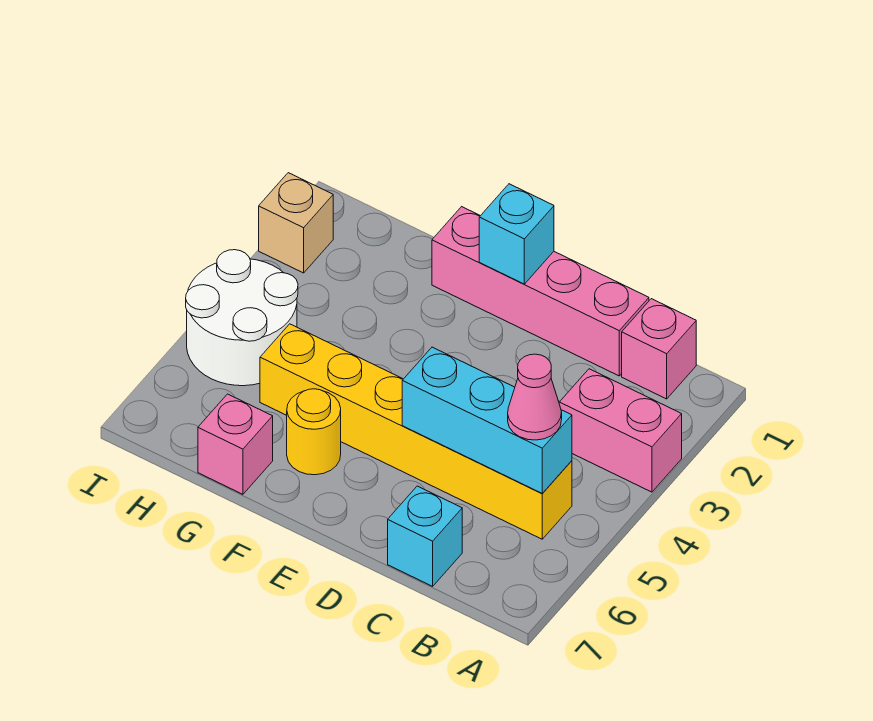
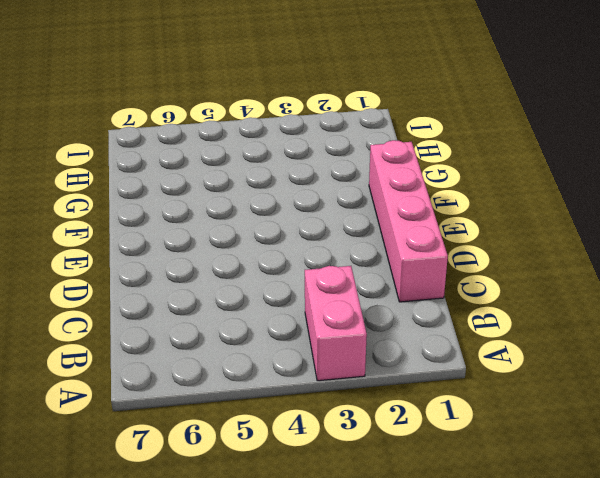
none -> pink brick B1 level 1
none -> yellow brick B5:G5 level 1
none -> cyan brick C7 level 1

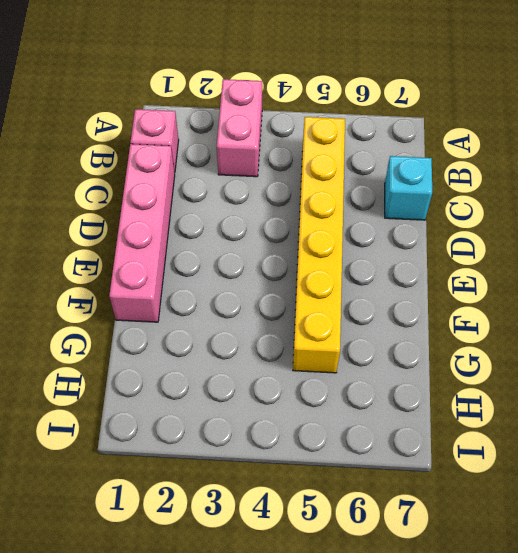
none -> yellow round brick F6 level 1
none -> pink brick G7 level 1
none -> white round brick H4:I5 level 1

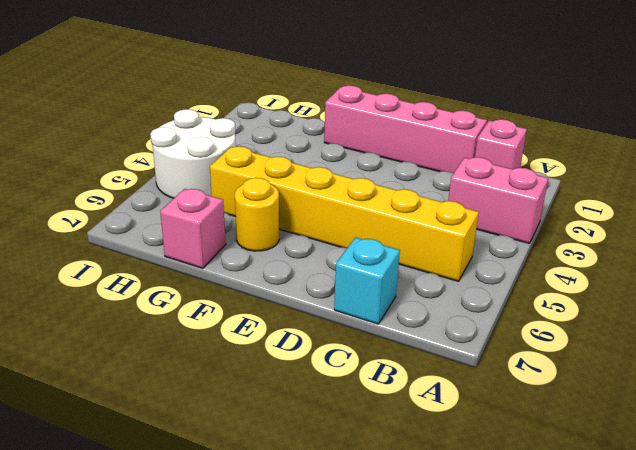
none -> tan brick I2 level 1
none -> cyan brick B5:D5 level 2
none -> cyan brick E1 level 2

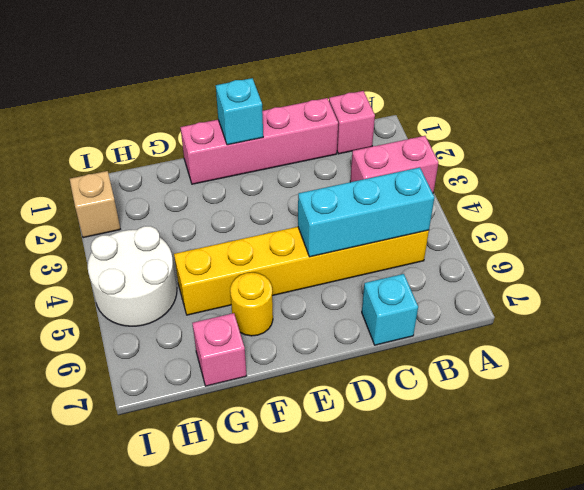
none -> pink cone B5 level 3

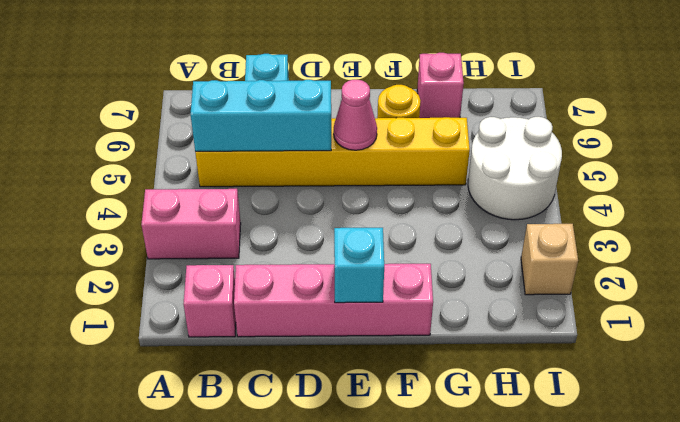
pink cone E5 level 2 -> pink cone B5 level 3

